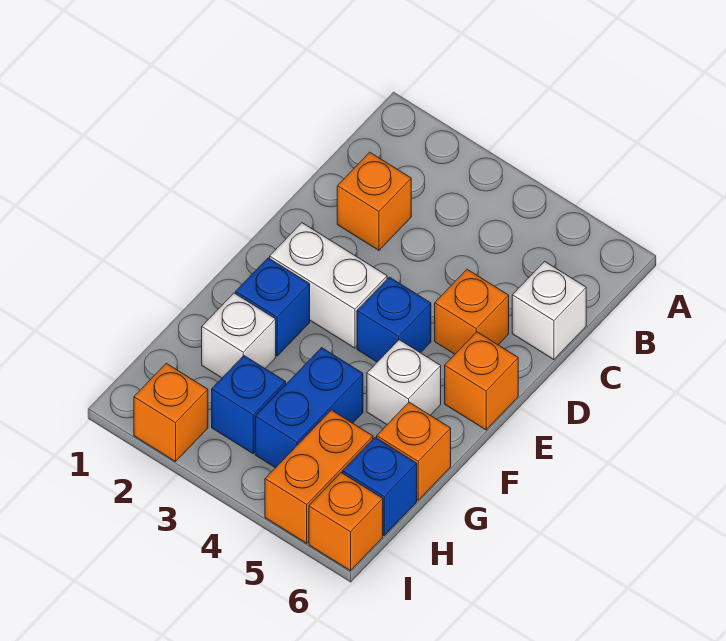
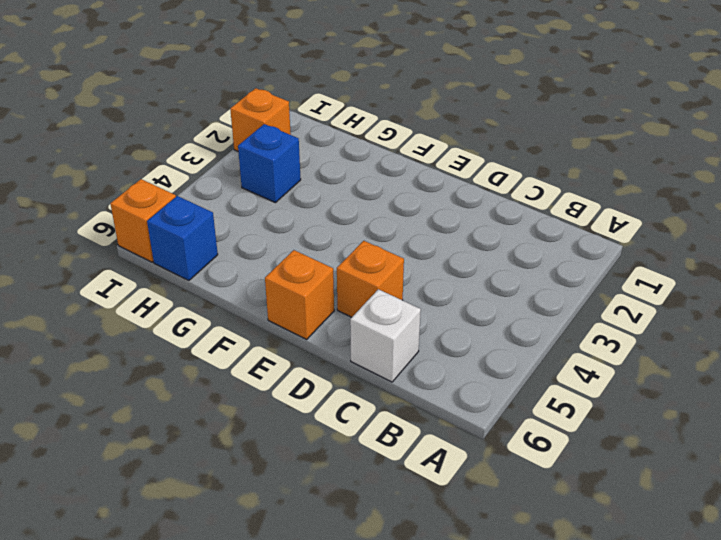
none -> orange brick C2 level 1
none -> white brick E2:E3 level 1
none -> blue brick E4 level 1

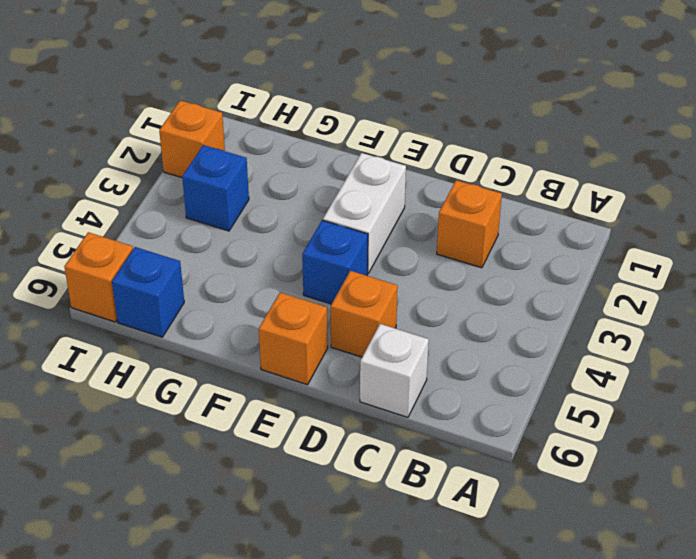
none -> blue brick F2 level 1
none -> white brick F5 level 1
none -> white brick G2 level 1

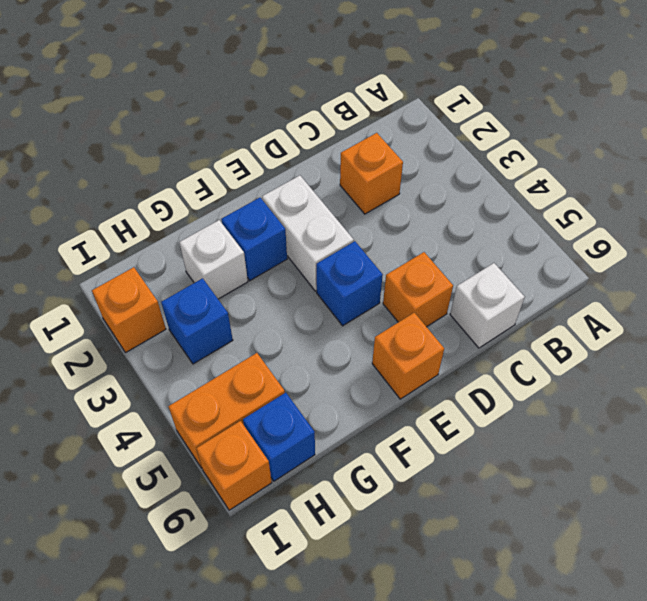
none -> white brick F5 level 1
none -> blue brick G4:H4 level 1
none -> orange brick G6 level 1

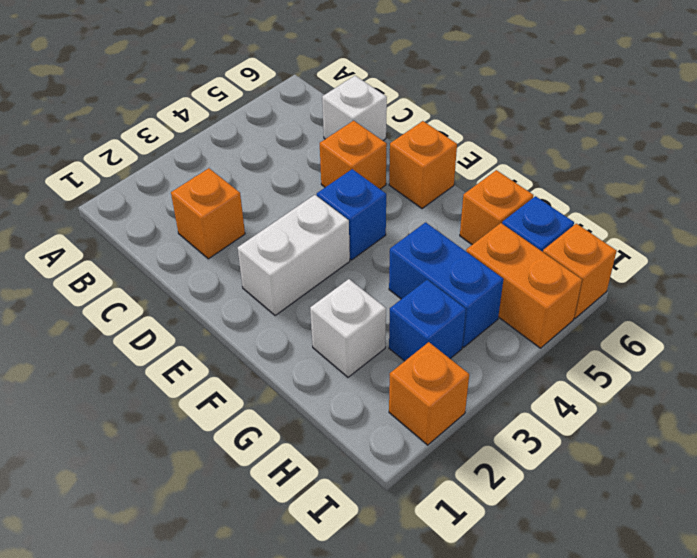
none -> blue brick F2 level 1
none -> white brick F5 level 1

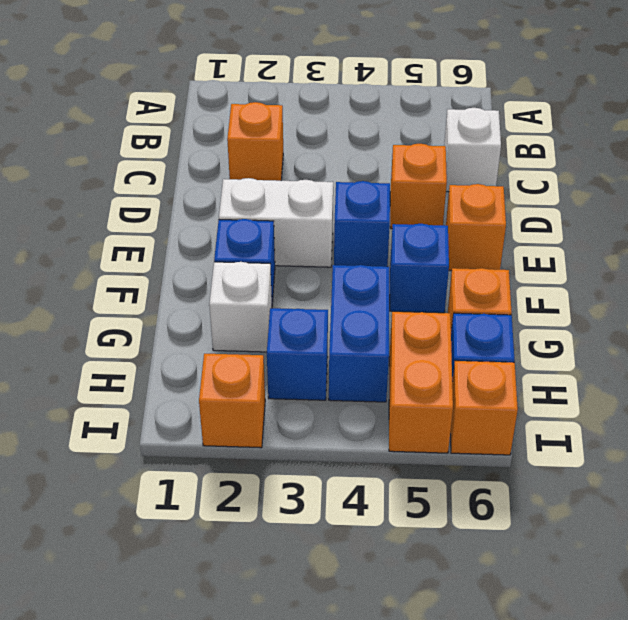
blue brick F5 level 1 -> white brick F5 level 1

